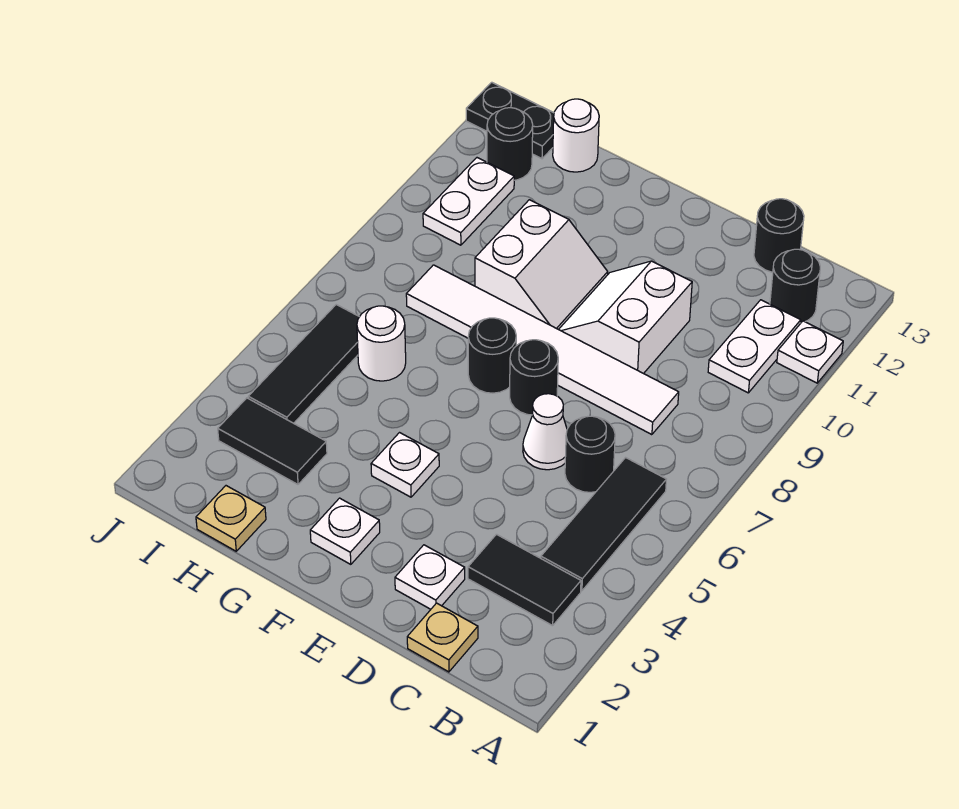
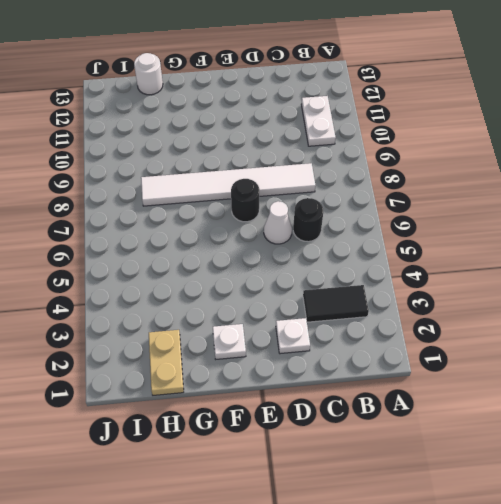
tan plate H1:H2 level 1 -> tan plate H1 level 1
none -> white plate A11 level 1
none -> black tile B4:B6 level 1
none -> black round brick B12 level 1

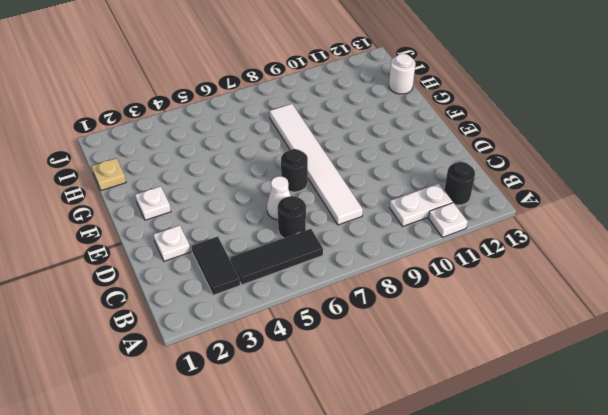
none -> tan plate C1 level 1
none -> black round brick C13 level 1
none -> white slope D9:E10 level 1 top D

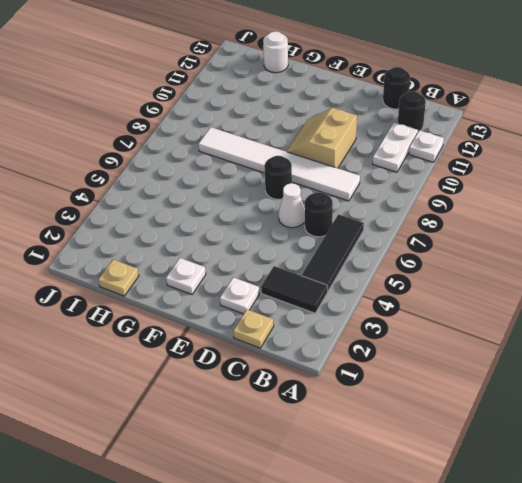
tan slope D9:E10 level 1 top D -> white slope D9:E10 level 1 top D
none -> white plate F4 level 1
none -> black round brick F7 level 1
none -> white slope F9:G10 level 1 top G

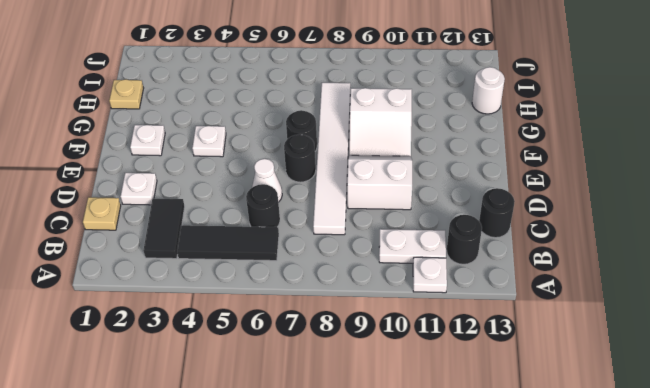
none -> black tile H3:I3 level 1
none -> white round brick H6 level 1
none -> black tile I4:I6 level 1

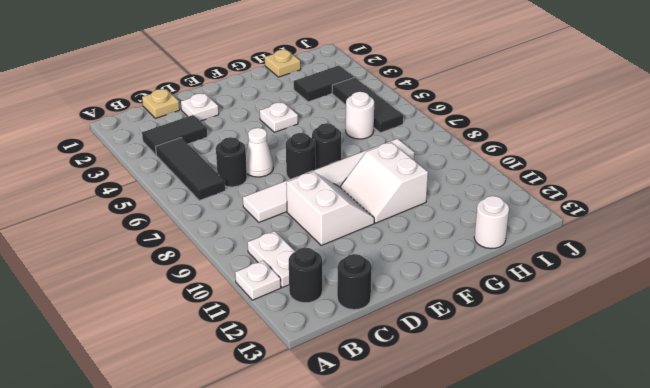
none -> white plate F2 level 1
none -> white plate I10:I11 level 1
none -> black round brick I12 level 1

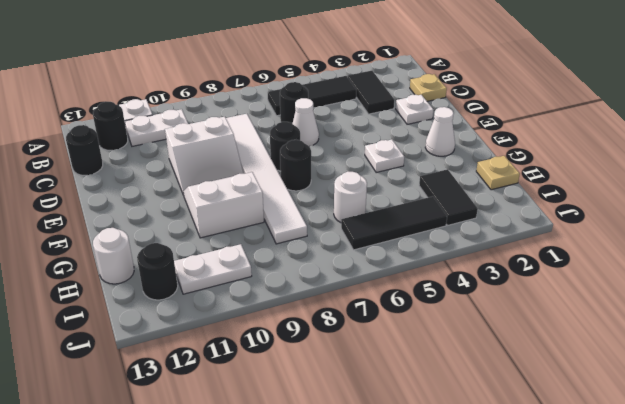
white cone F2 level 1 -> white plate F2 level 1
none -> black plate I13:J13 level 1

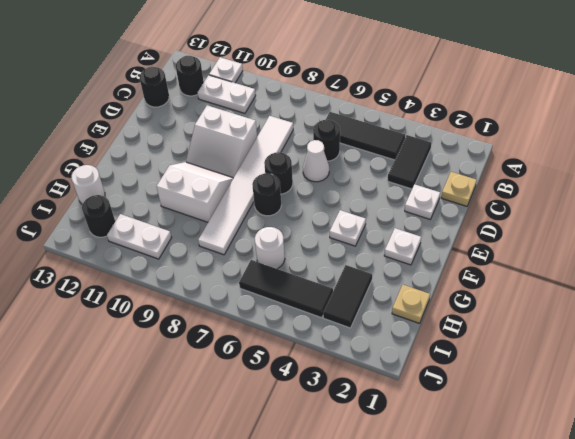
none -> black plate I13:J13 level 1

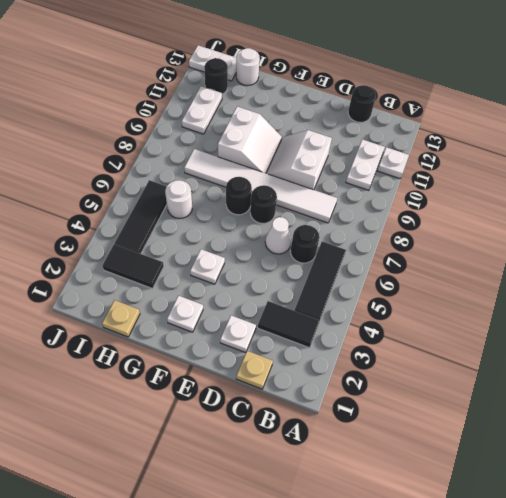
white plate I13:J13 level 1 -> black plate I13:J13 level 1
none -> black round brick B12 level 1

